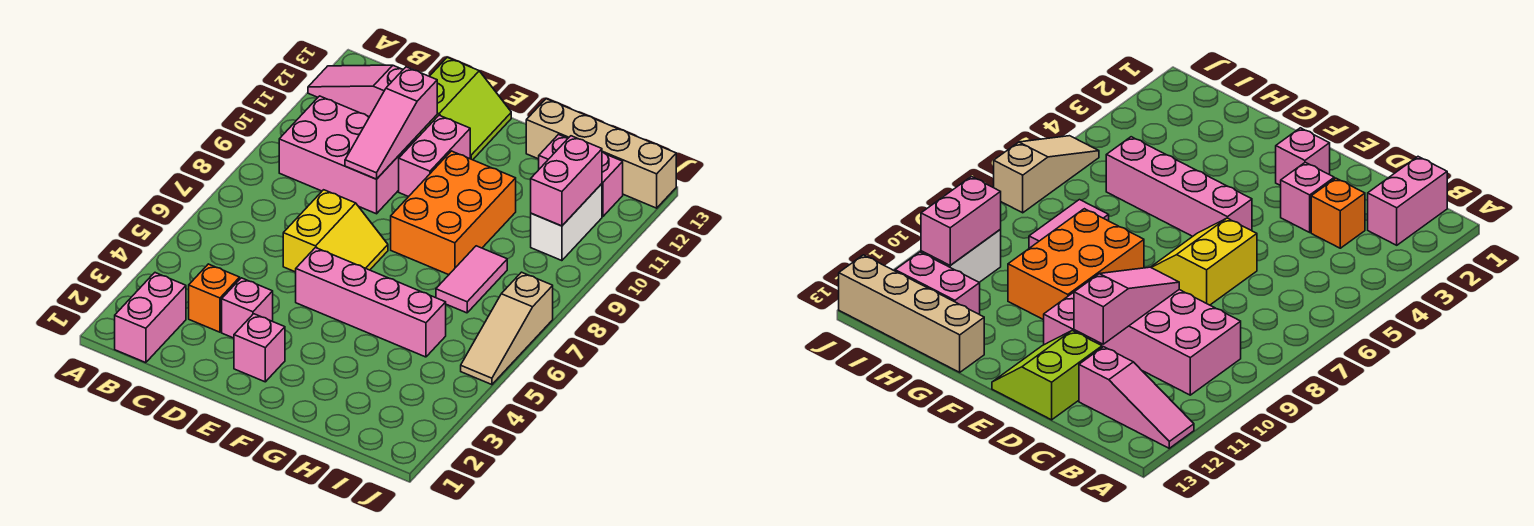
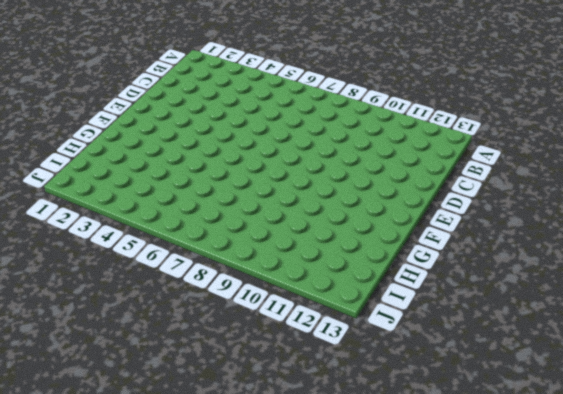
none -> pink slope A12:C12 level 1 top C
none -> pink brick B1:B2 level 1
none -> pink brick B9:D10 level 1

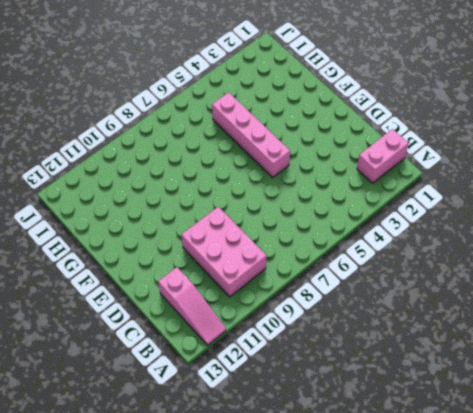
none -> orange brick C3 level 1
none -> pink brick D3 level 1
none -> yellow slope D6:E7 level 1 top D

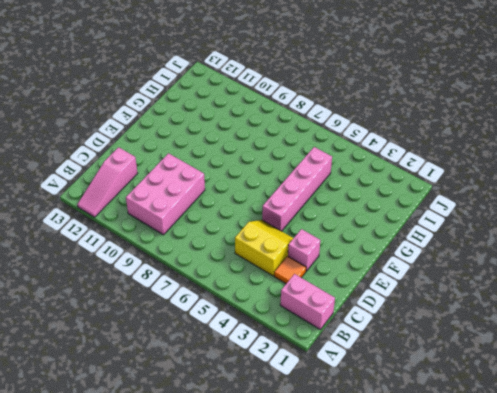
orange tile C3 level 1 -> orange brick C3 level 1
yellow slope C4:D5 level 1 top C -> yellow slope D6:E7 level 1 top D
none -> lime slope D12:E13 level 1 top D
none -> pink brick E2 level 1
none -> pink brick E10:E11 level 1

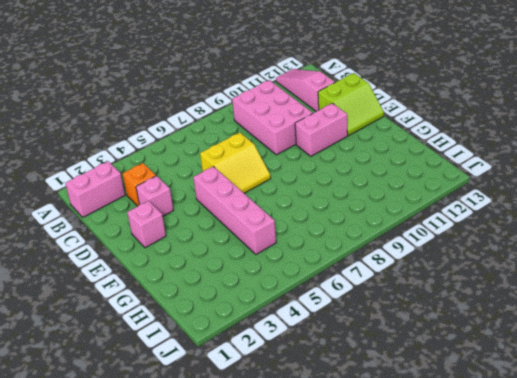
none -> orange brick F8:G10 level 1
none -> tan brick G13:J13 level 1
none -> pink tile H7:H8 level 1

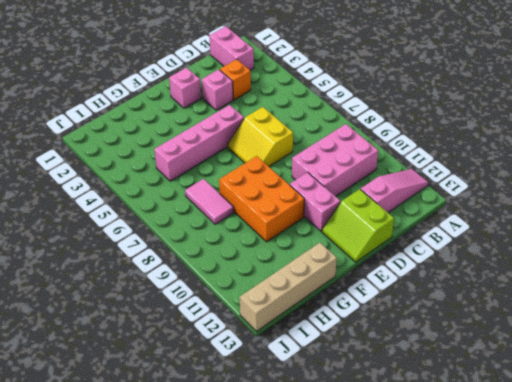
none -> pink brick H12:I12 level 1
none -> white brick I10:I11 level 1
none -> tan slope J5:J7 level 1 top 7

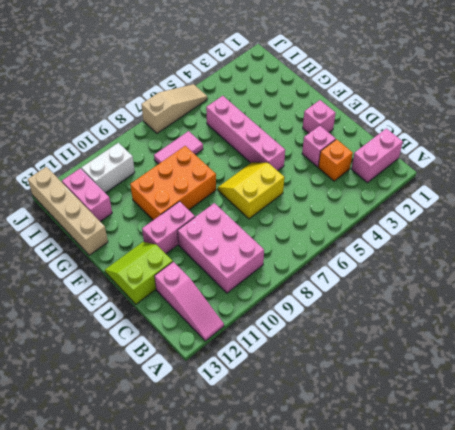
none -> pink slope D9:D11 level 2 top 11
none -> pink brick I10:I11 level 2

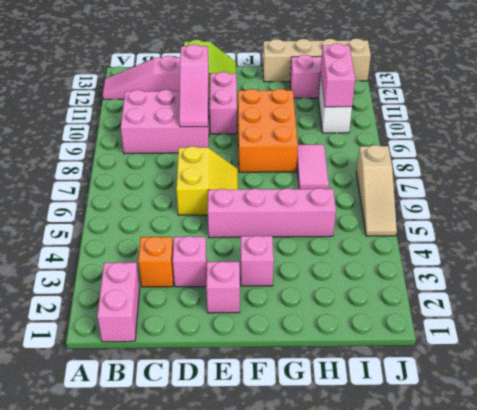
pink brick F3 level 1 -> none

